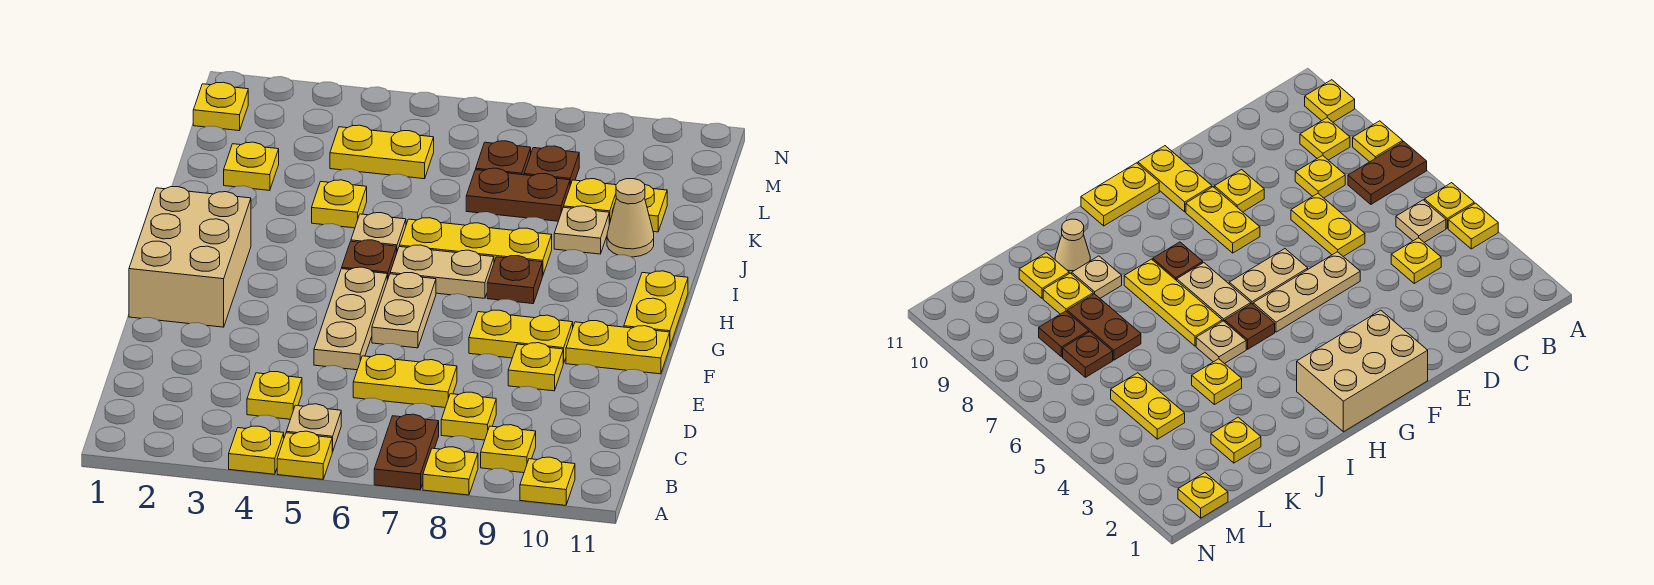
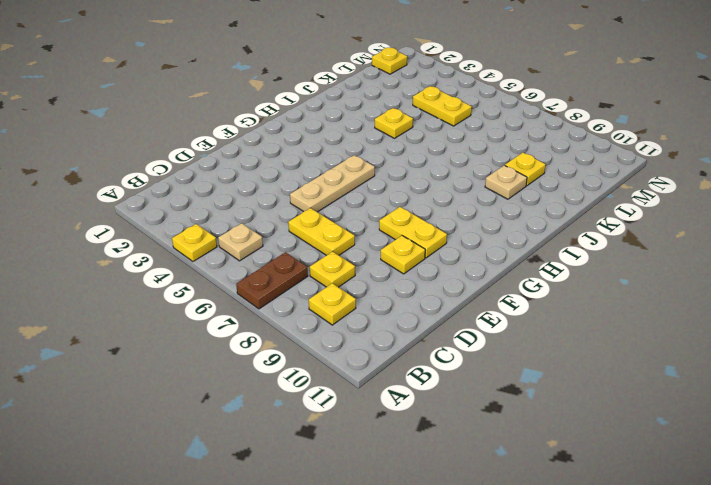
none -> yellow plate A5 level 1
none -> yellow plate A8 level 1
none -> yellow plate A10 level 1
none -> yellow plate C4 level 1

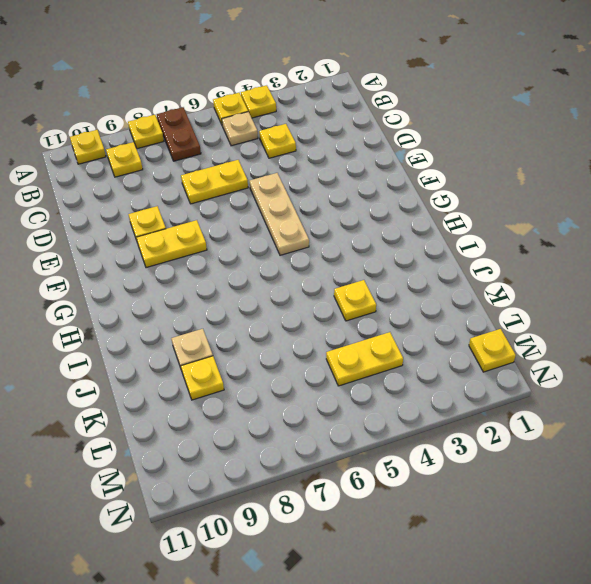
none -> yellow plate C8 level 1
none -> tan brick F1:H2 level 1
none -> tan plate F6:G6 level 1
none -> yellow plate F10:F11 level 1

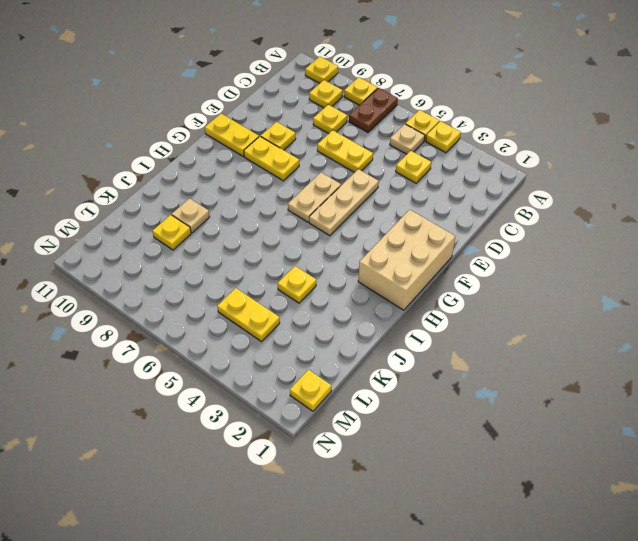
none -> yellow plate G11:H11 level 1
none -> brown plate H5 level 1
none -> tan plate H6:H7 level 1
none -> brown plate H8 level 1

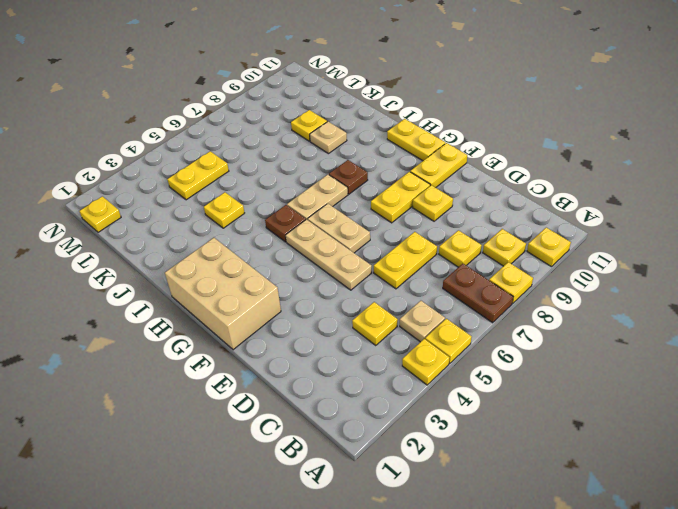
none -> tan plate I5 level 1
none -> yellow plate I6:I8 level 1
none -> tan cone J10 level 1
none -> yellow plate K2 level 1

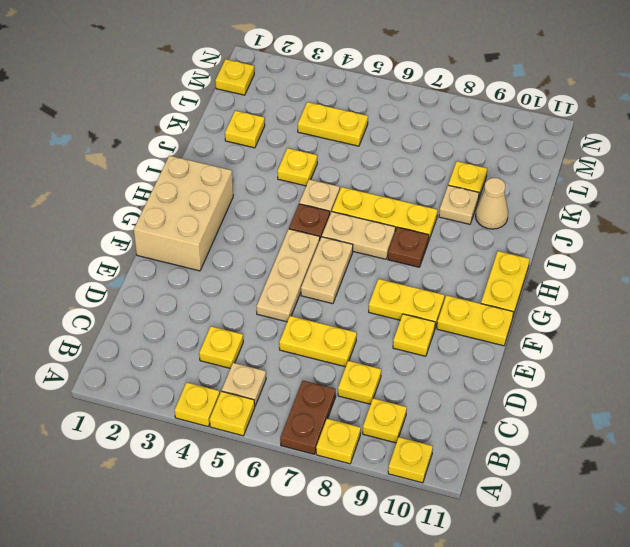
none -> brown plate K7:K8 level 1
none -> yellow plate K10 level 1
none -> brown plate L7 level 1
none -> brown plate L8 level 1

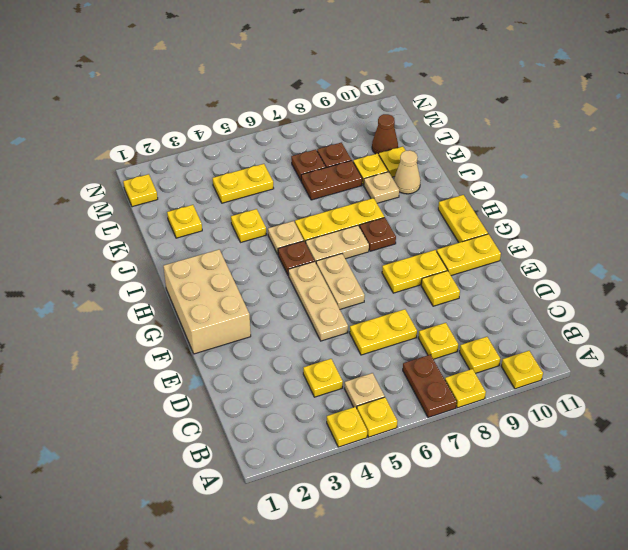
brown cone L10 level 1 -> none

